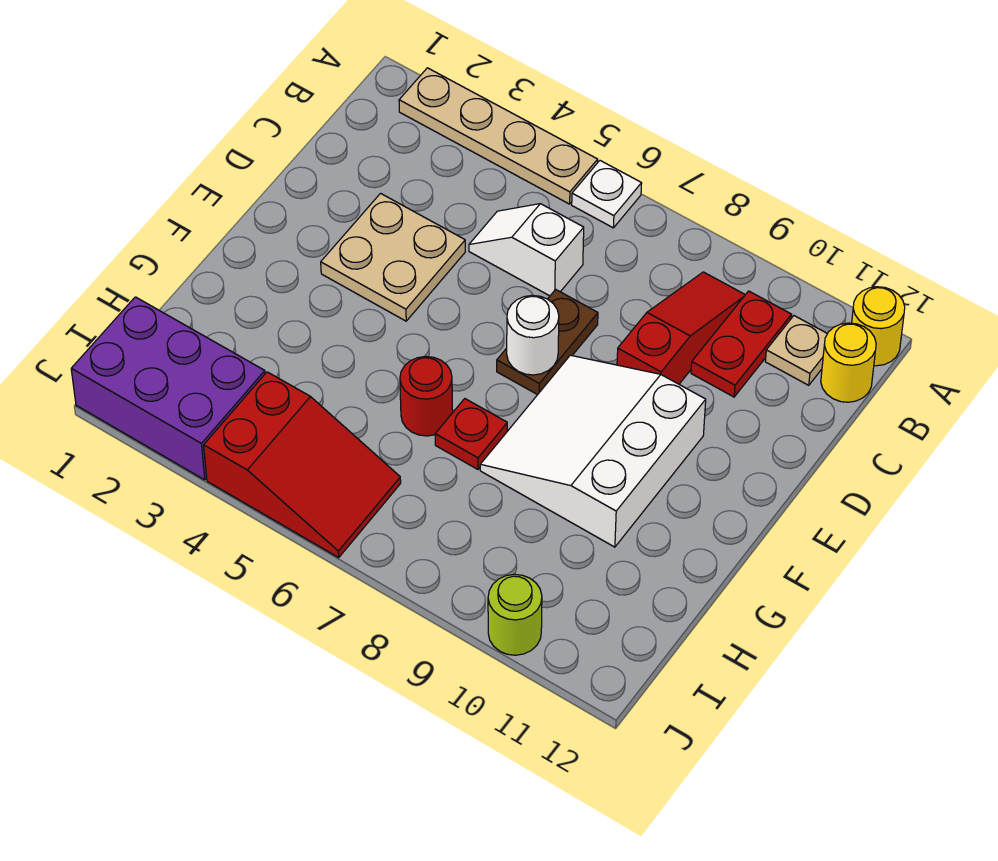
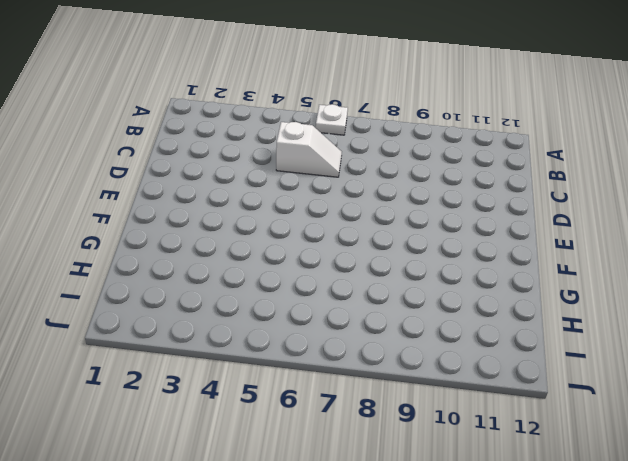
white slope C5:C6 level 1 top 5 -> white slope C5:C6 level 1 top 6
none -> tan plate A2:A5 level 1
none -> yellow round brick A12 level 1
none -> red slope B9:D9 level 1 top D

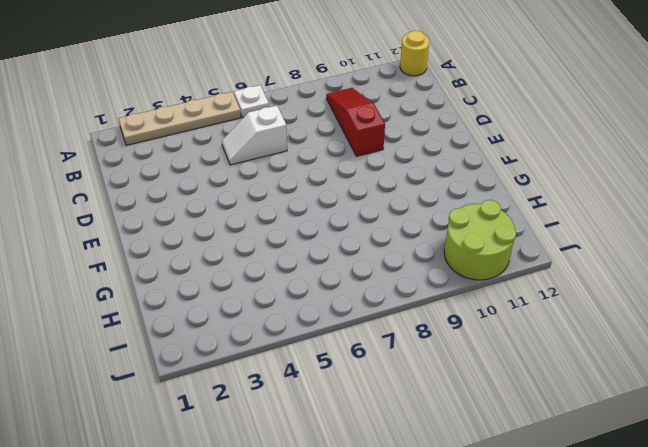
lime round brick I10:J11 level 1 -> lime round brick J10 level 1
none -> red plate B10:C10 level 1
none -> tan plate B11 level 1
none -> yellow round brick B12 level 1

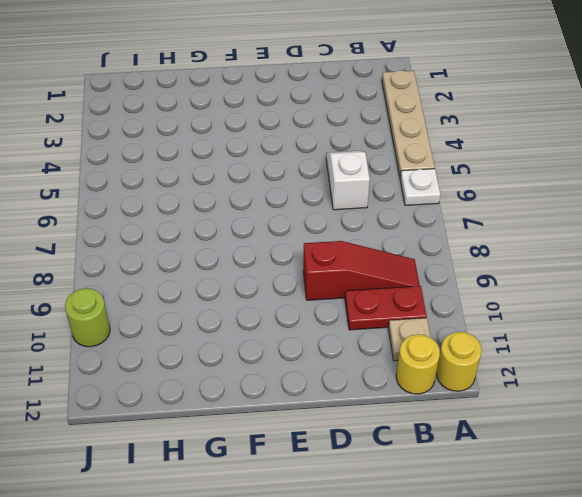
none -> tan plate D3:E4 level 1
none -> brown plate D7:E7 level 1
none -> white slope E8:G10 level 1 top 10

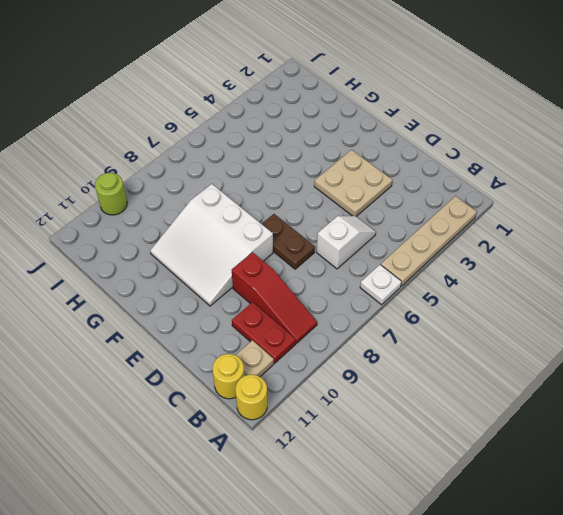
white slope E8:G10 level 1 top 8 -> white slope E8:G10 level 1 top 10
none -> red round brick G6 level 1
none -> red plate G7 level 1
none -> purple brick I1:J3 level 1

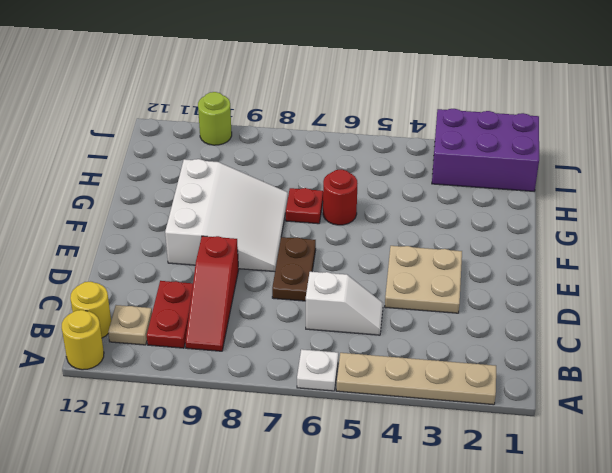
none -> red slope I4:J6 level 1 top 4
none -> white round brick E7 level 2

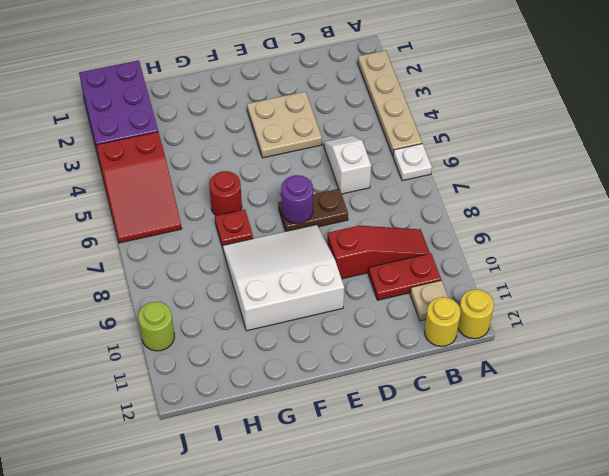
purple round brick E7 level 2 -> white round brick E7 level 2

